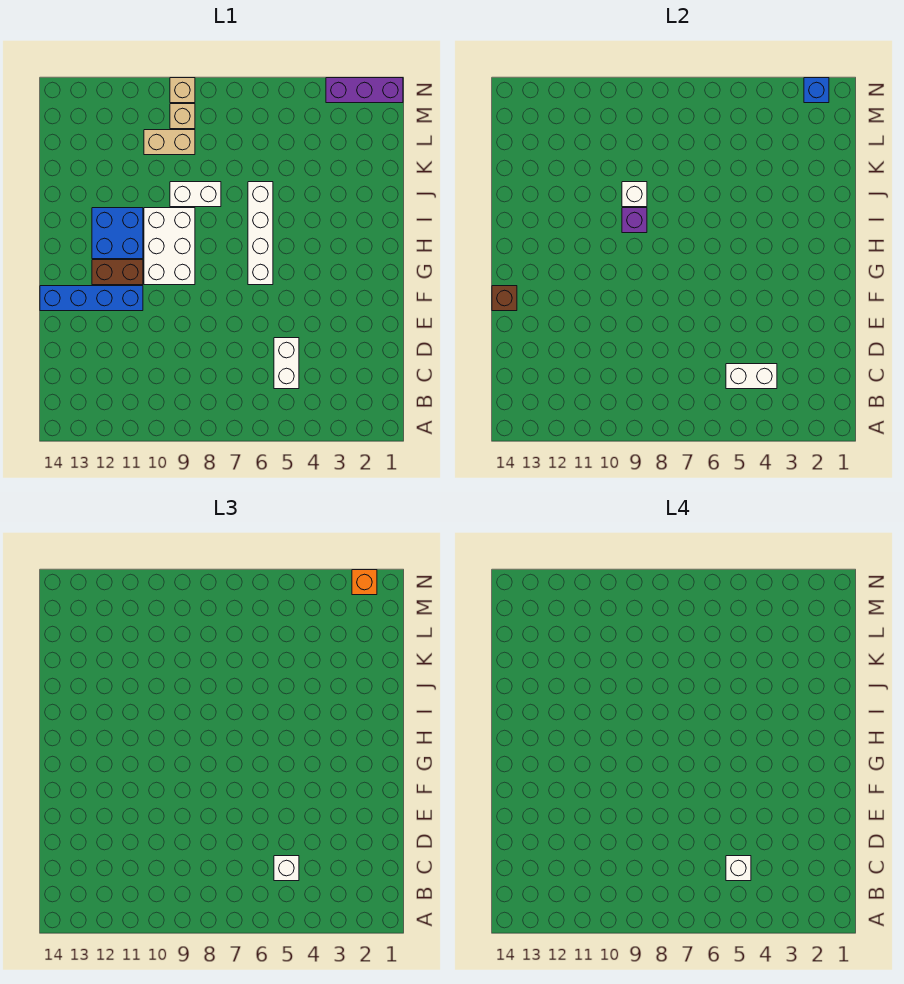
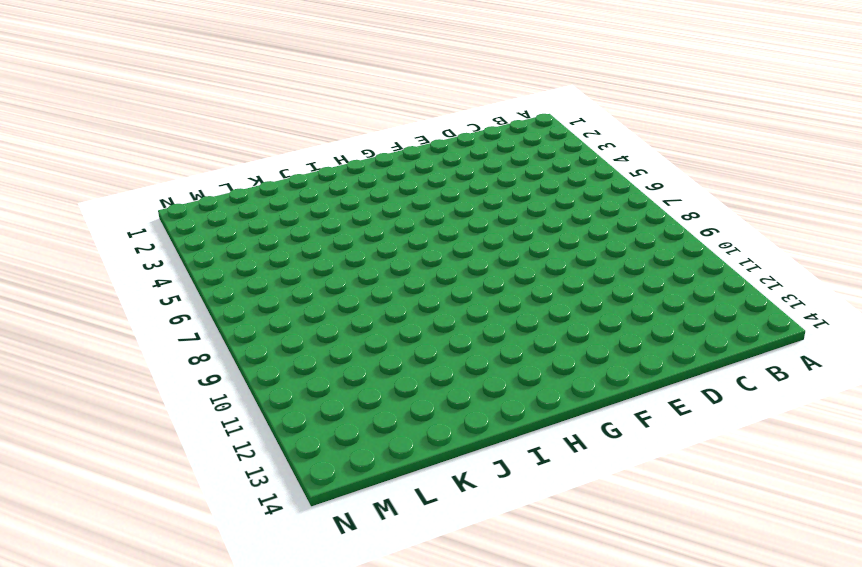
none -> white brick C5:D5 level 1
none -> blue brick F11:F14 level 1
none -> white brick G6:J6 level 1

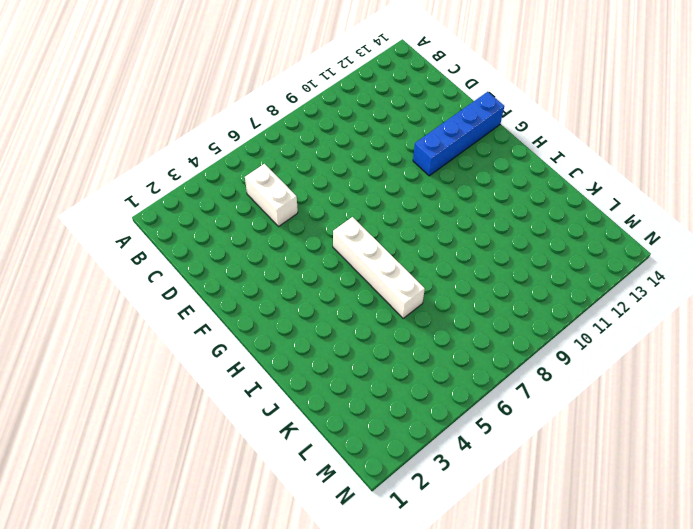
none -> white brick G9:I10 level 1
none -> brown brick G11:G12 level 1
none -> blue brick H11:I12 level 1

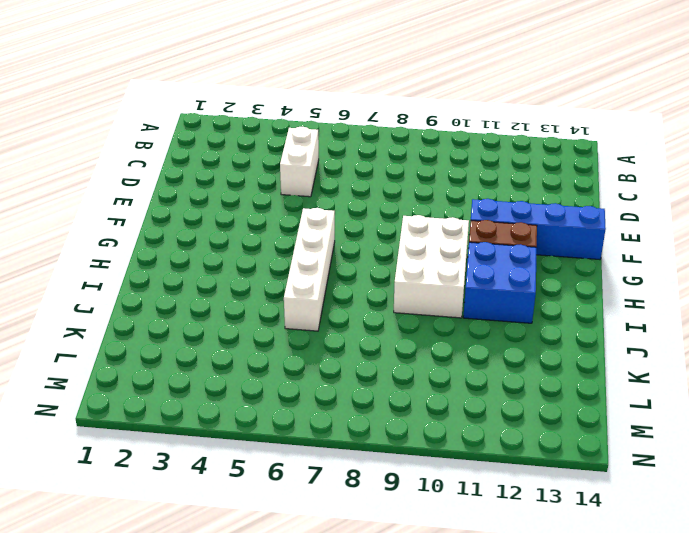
none -> white brick J8:J9 level 1
none -> tan brick L9:L10 level 1
none -> tan brick M9 level 1

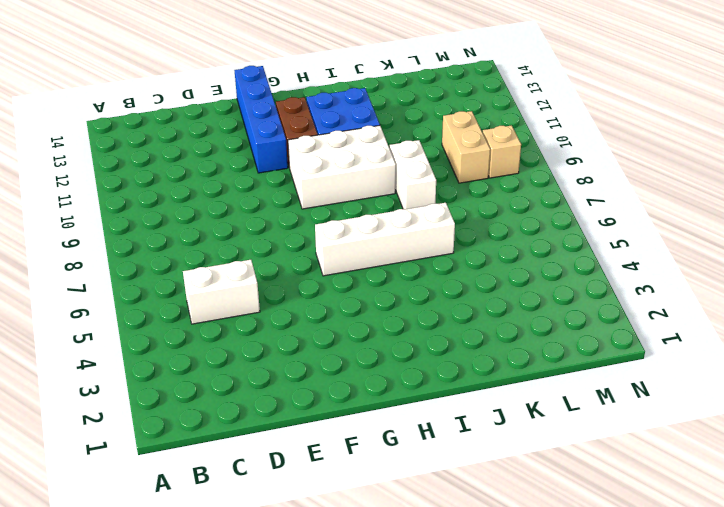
none -> purple brick N1:N3 level 1
none -> tan brick N9 level 1
none -> white brick C4:C5 level 2

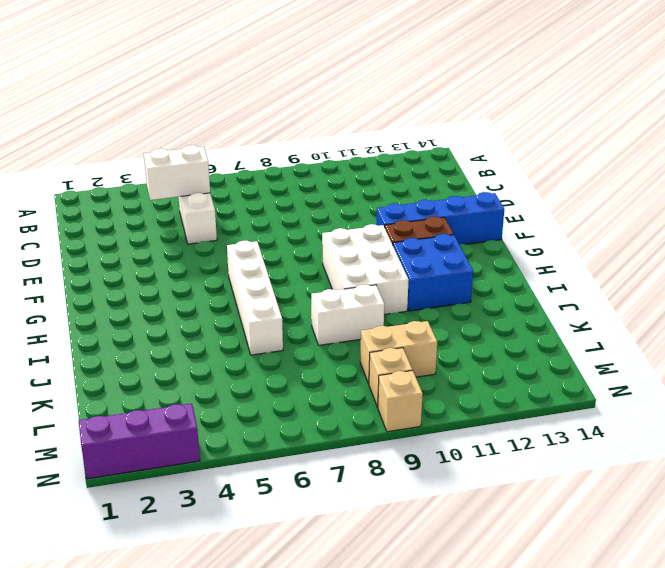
none -> brown brick F14 level 2
none -> purple brick I9 level 2
none -> white brick J9 level 2

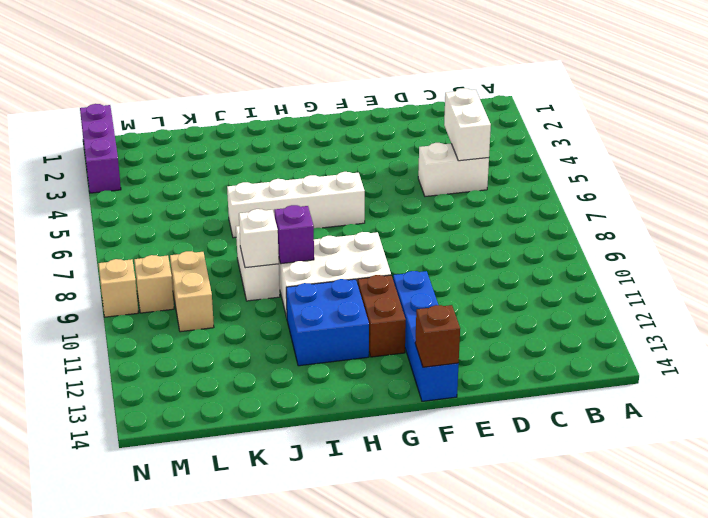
none -> blue brick N2 level 2
none -> white brick C5 level 3
none -> orange brick N2 level 3

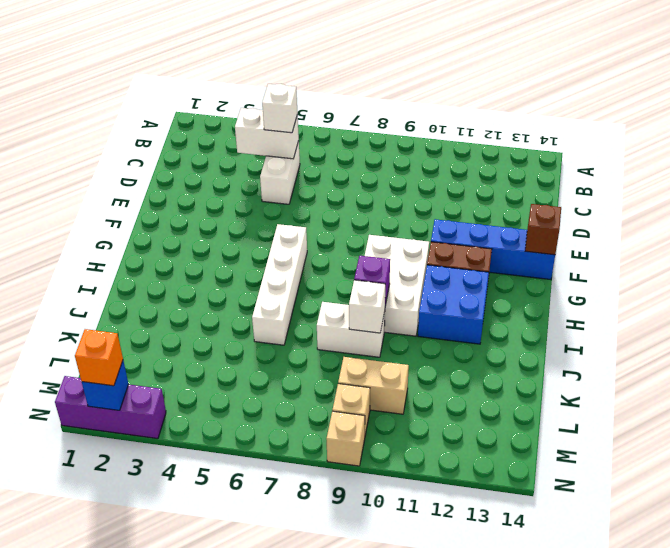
none -> white brick C5 level 4

